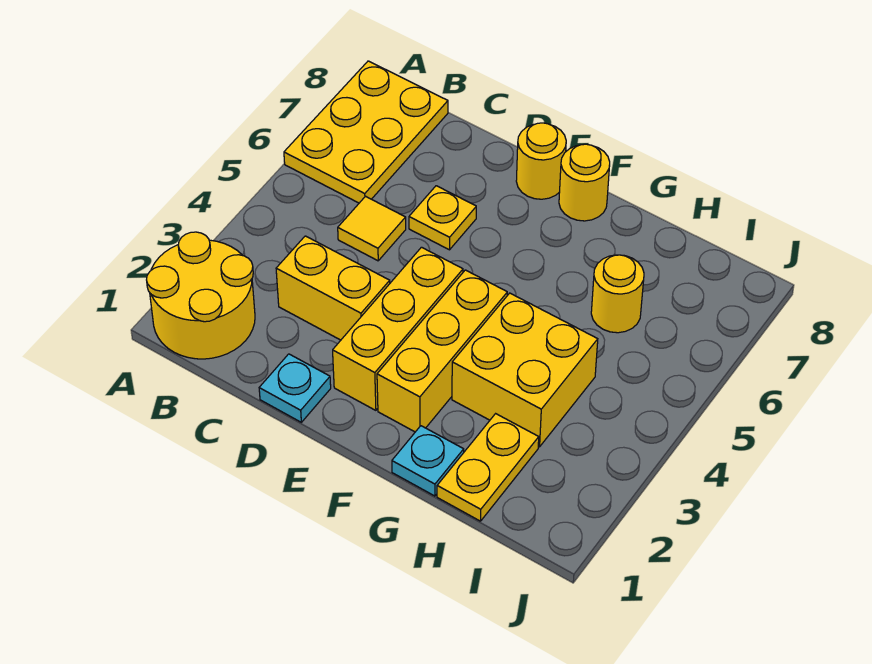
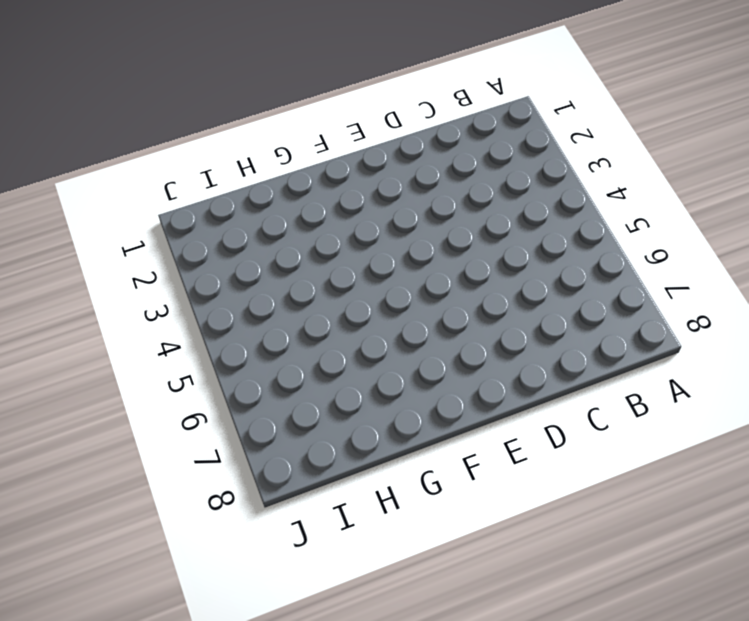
none -> yellow round brick A1:B2 level 1
none -> yellow plate A6:B8 level 1
none -> yellow brick C3:D3 level 1

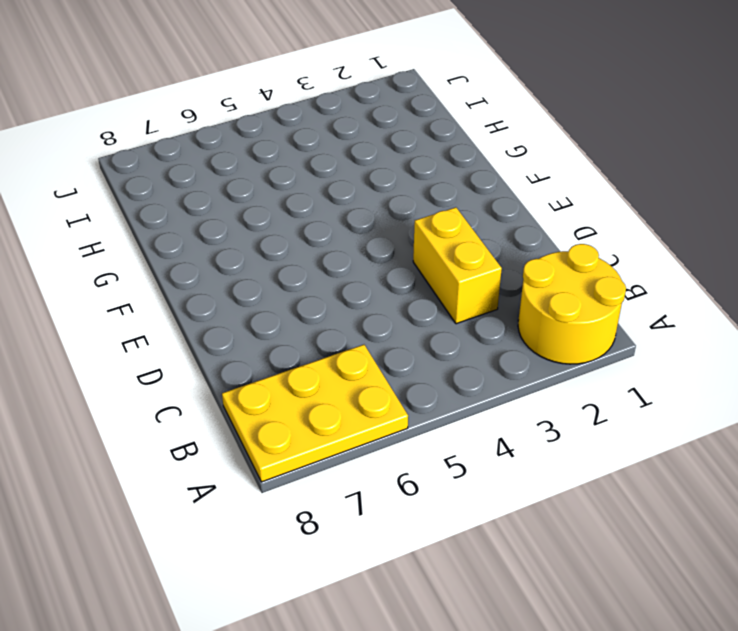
none -> yellow tile C5 level 1
none -> cyan plate D1 level 1
none -> yellow plate D6 level 1

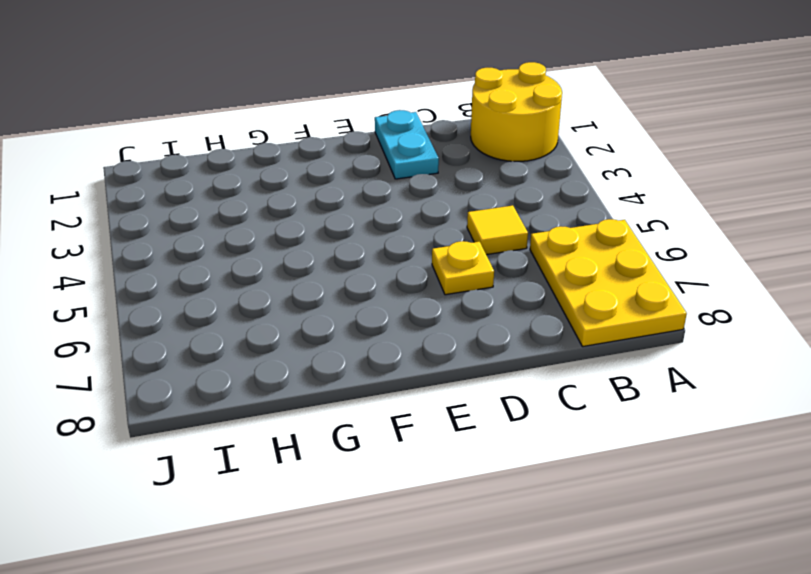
cyan plate D1:D2 level 1 -> cyan plate D1 level 1
none -> yellow brick C3:D3 level 1
none -> yellow brick E2:E4 level 1
none -> yellow round brick E8 level 1

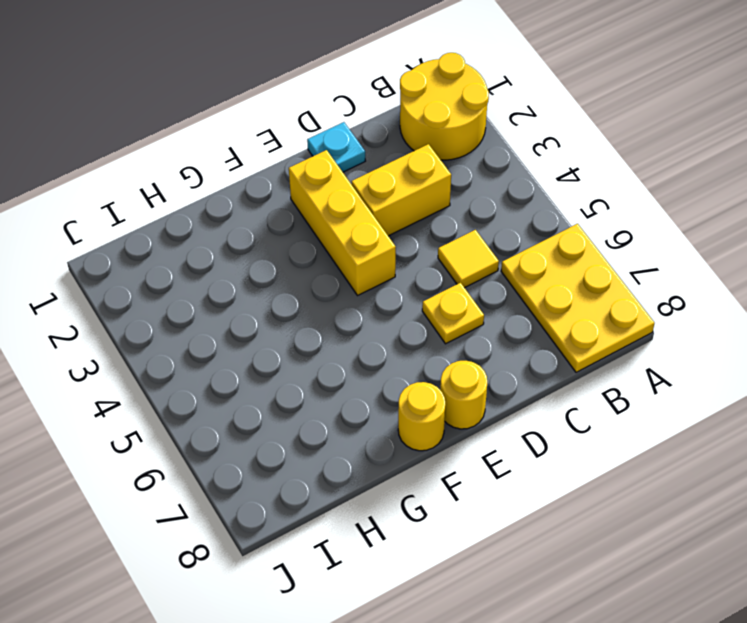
none -> yellow brick F2:F4 level 1
none -> cyan plate G1 level 1
none -> yellow brick G3:H4 level 1

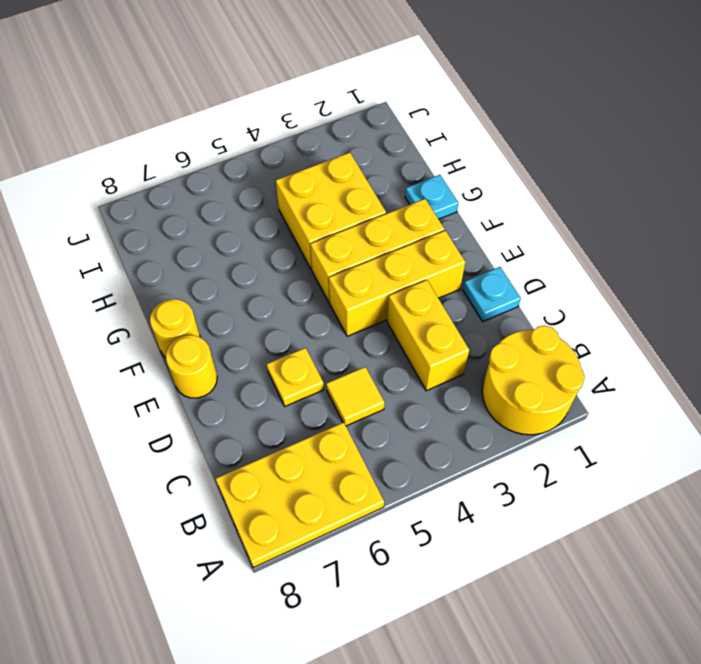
none -> yellow plate H1:H2 level 1
none -> yellow round brick H6 level 1

